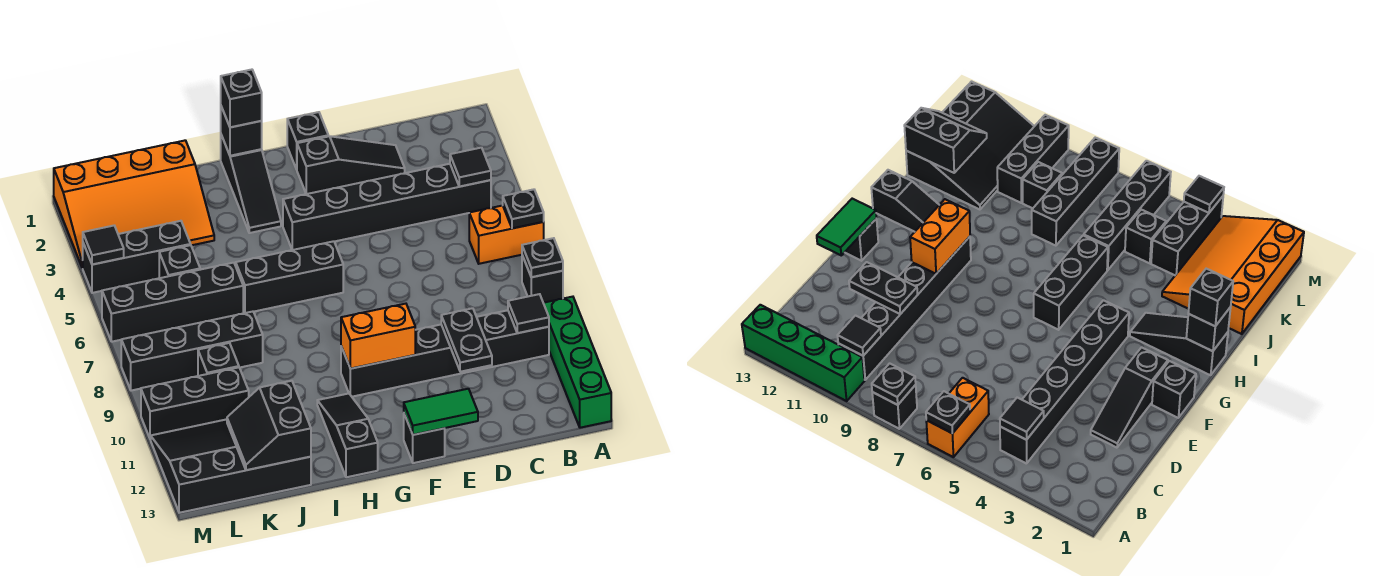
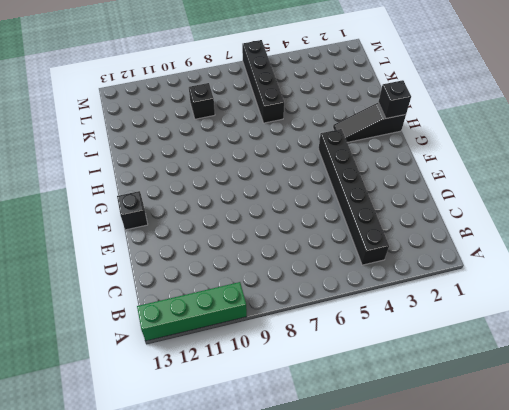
none -> orange brick A6:B6 level 1
none -> black brick A8 level 1
none -> black brick B10:G10 level 1
none -> black slope D2:F2 level 1 top F

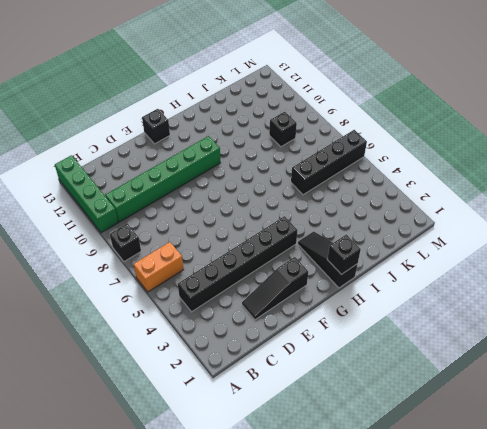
green brick B10:G10 level 1 -> black brick B10:G10 level 1
none -> black brick F1 level 1
none -> black brick G6:I6 level 1
none -> black slope H11:H13 level 1 top 13
none -> orange slope J1:M3 level 1 top 1

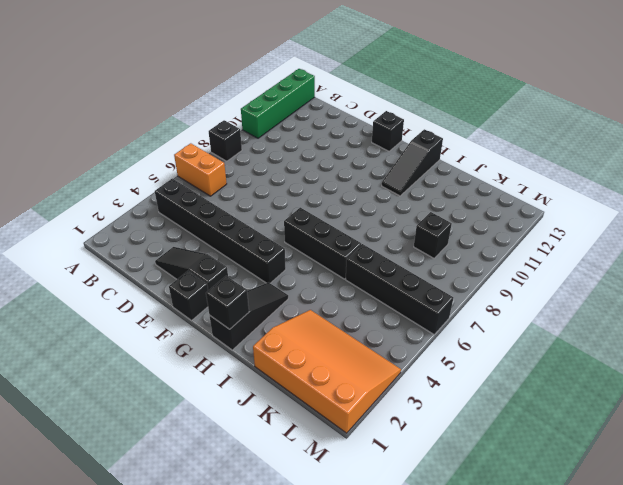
none -> black brick B10:G10 level 1
none -> black brick J8:M8 level 1
none -> black slope J11:M13 level 1 top 13
none -> black brick K4:M4 level 1

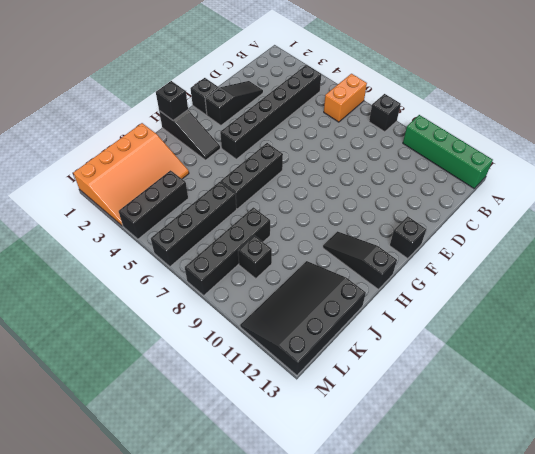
none -> black brick B10:G10 level 1
none -> black brick K5 level 1
none -> black brick K10:M10 level 1
none -> black plate A6 level 2

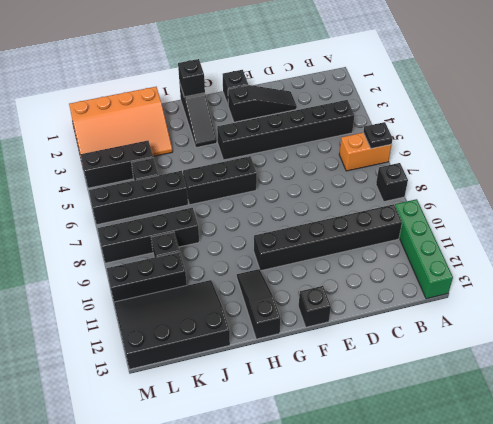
none -> black plate A8 level 2
none -> black tile B4 level 2
none -> black tile B10 level 2
none -> black plate D10:D11 level 2

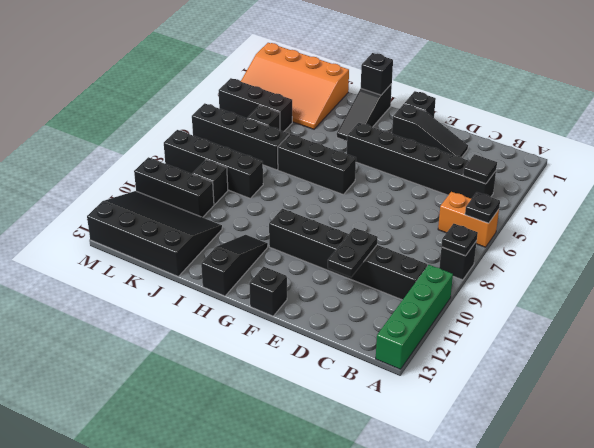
none -> black tile B10 level 2
none -> green tile E13:F13 level 2
none -> orange brick F10:G10 level 2
none -> black slope J12:K13 level 2 top J

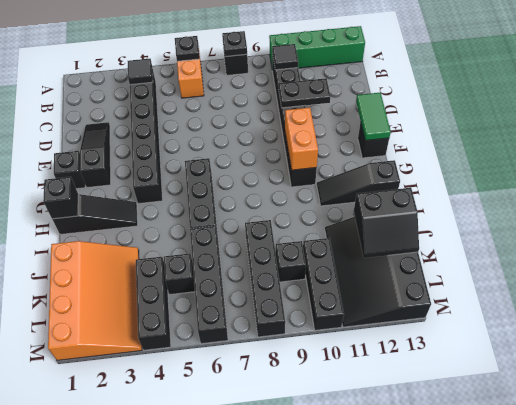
none -> black tile M4 level 2
none -> black brick H1 level 3

